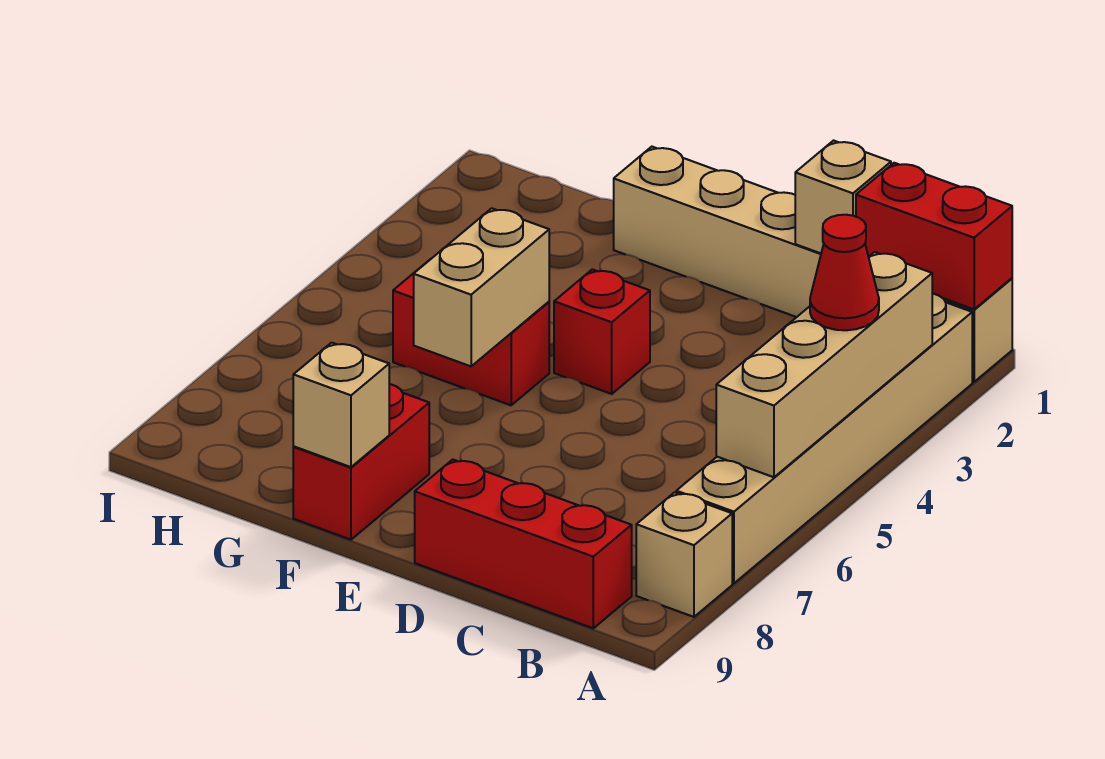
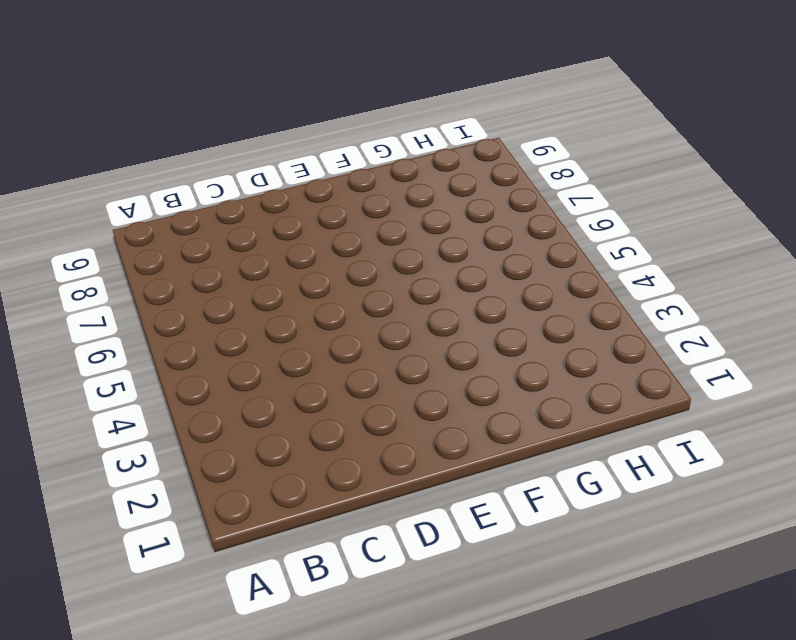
none -> tan brick A1:F1 level 1
none -> tan brick A2:A7 level 1
none -> tan brick A8 level 1

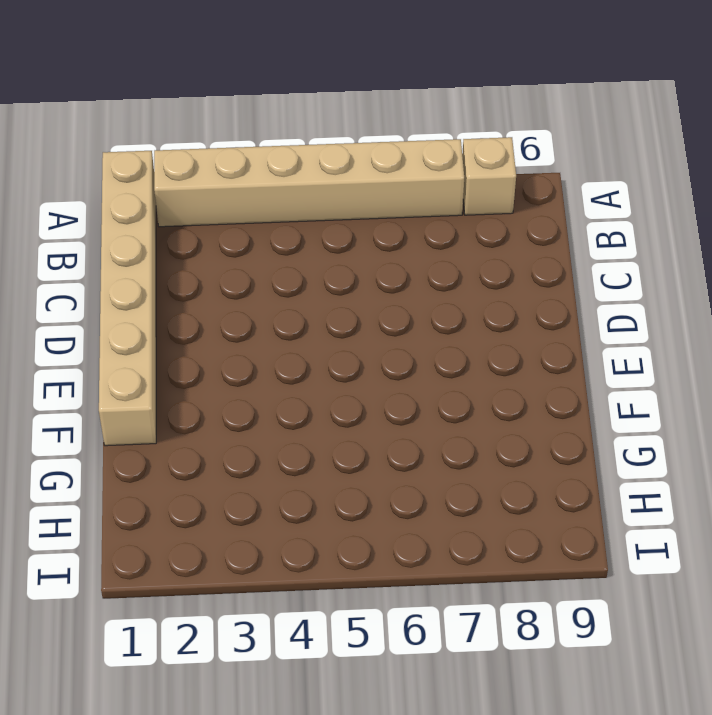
none -> red brick B9:D9 level 1
none -> red brick E4 level 1
none -> red brick F5:G5 level 1

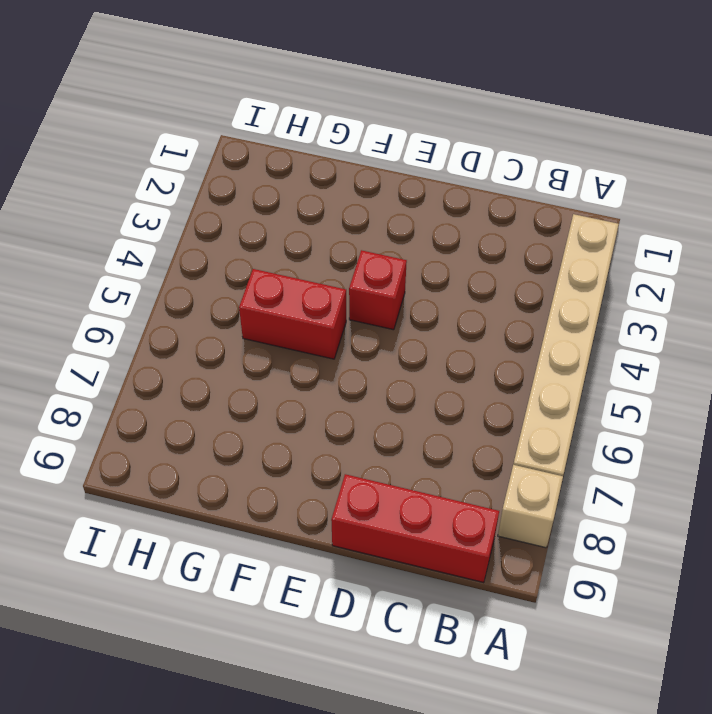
none -> tan brick A1:F1 level 1
none -> red brick F8:F9 level 1
none -> red brick A1:B1 level 2

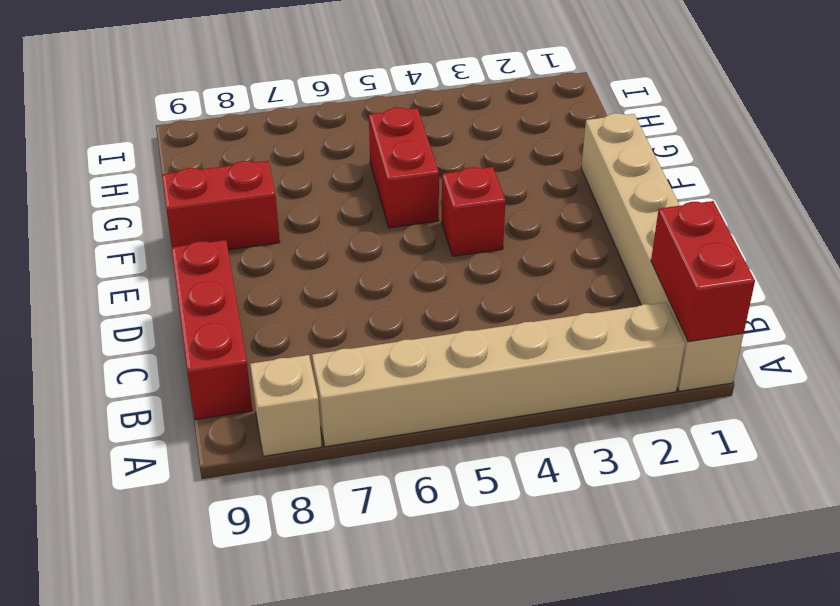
none -> tan brick A3:A6 level 2
none -> tan brick C1 level 2
none -> tan brick F5:F6 level 2

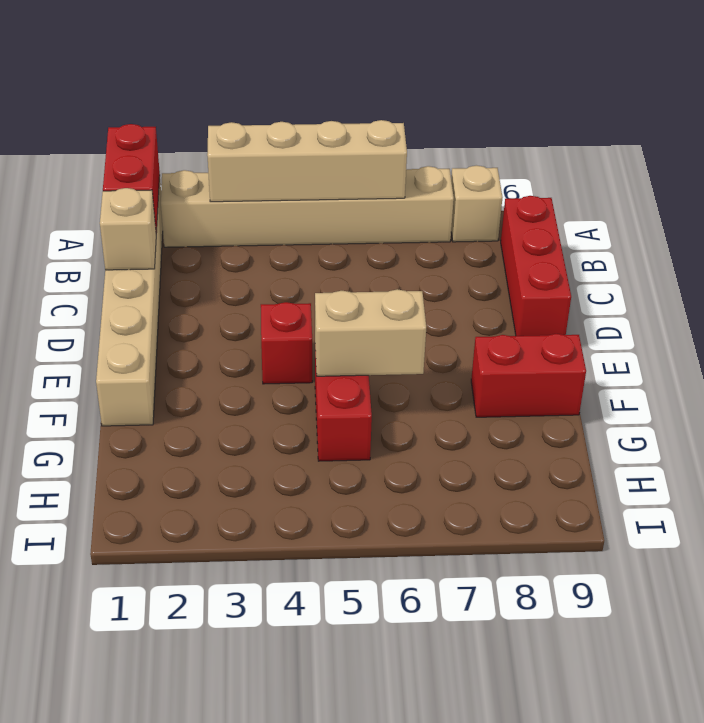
none -> tan brick F9 level 2
none -> red cone A4 level 3

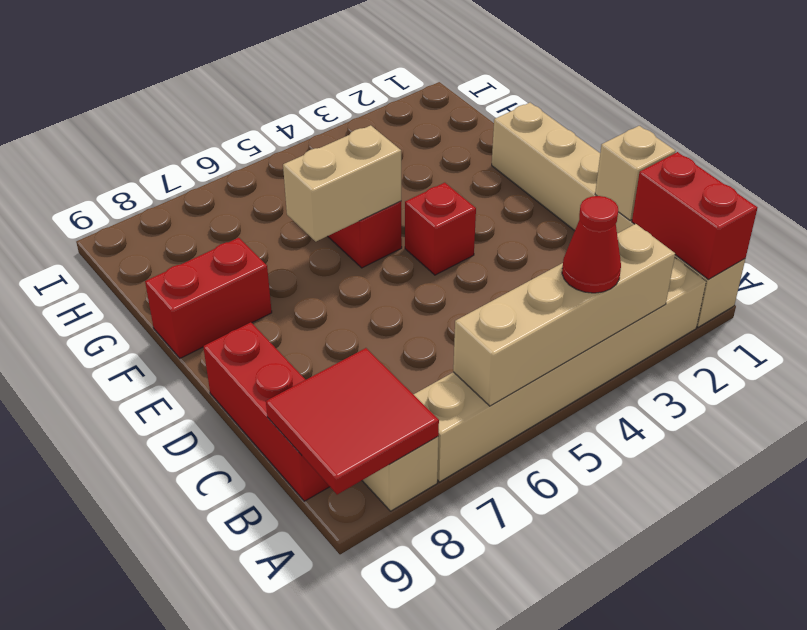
red tile A8:B9 level 2 -> none
none -> tan brick F9 level 2

